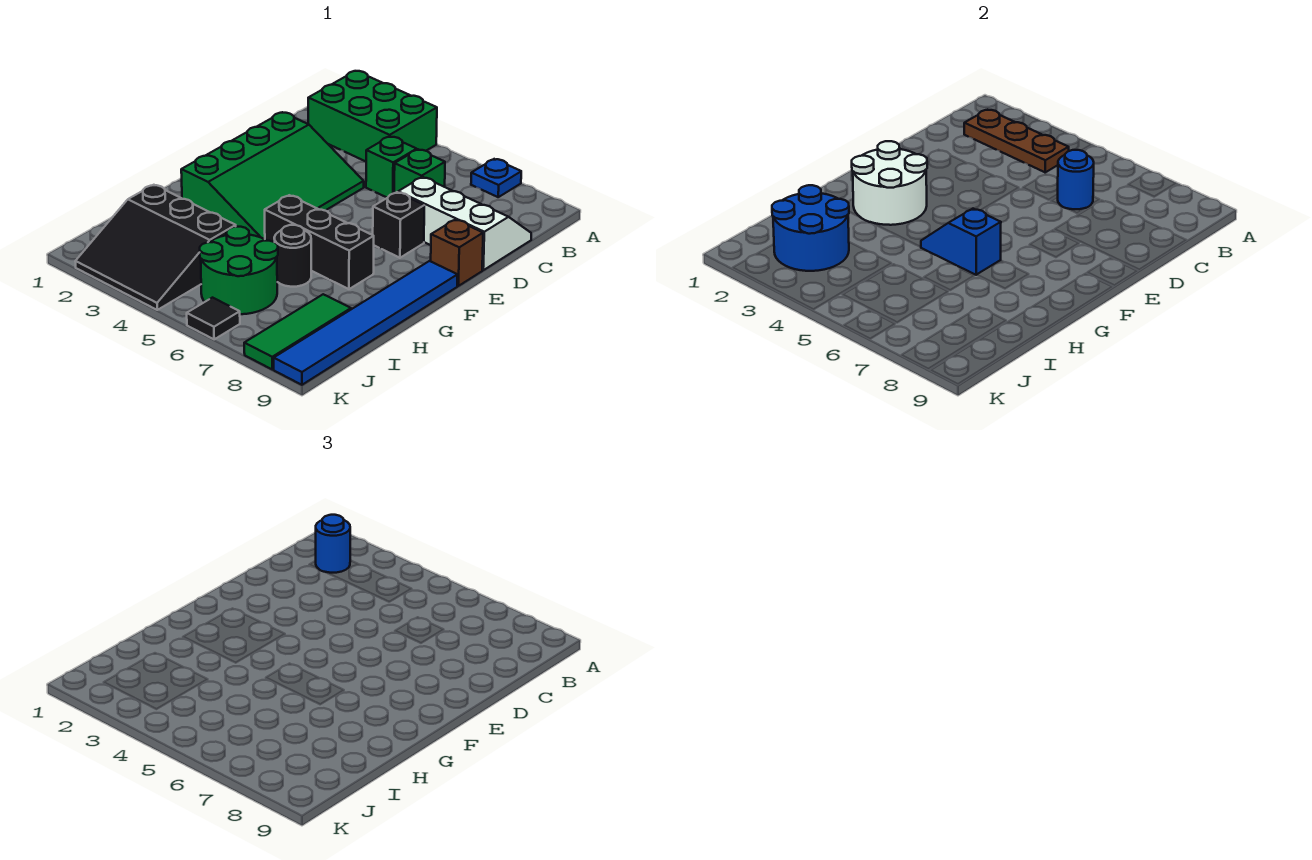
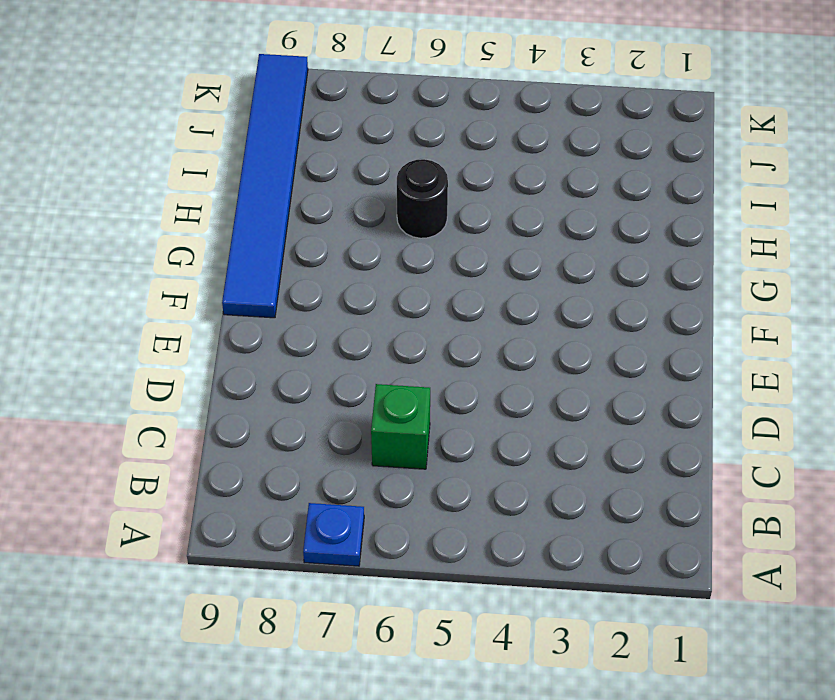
none -> green brick A2:B4 level 1
none -> green brick C5 level 1
none -> white slope C7:D9 level 1 top D

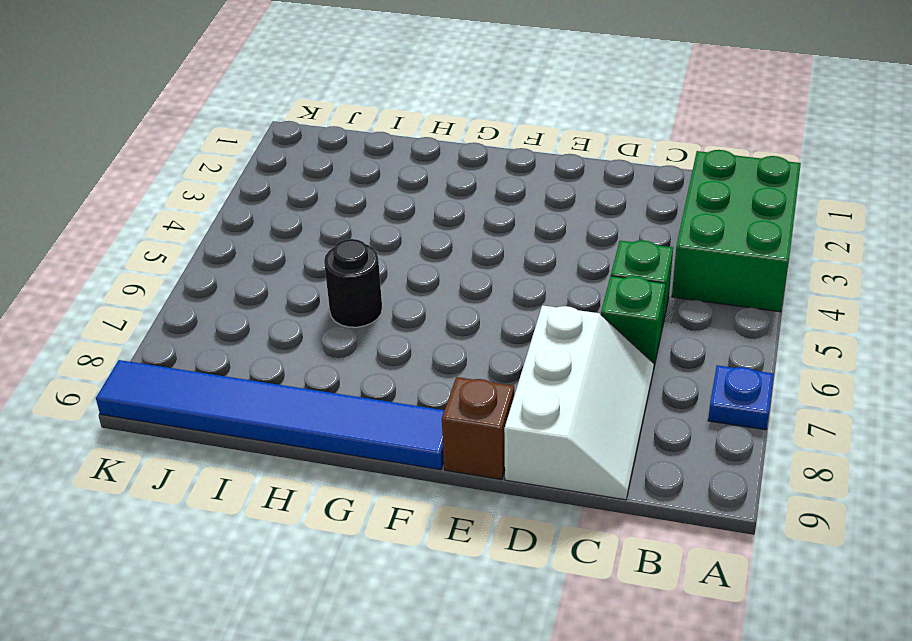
none -> green slope D2:G4 level 1 top 2
none -> black brick E7 level 1
none -> black brick G5:G7 level 1

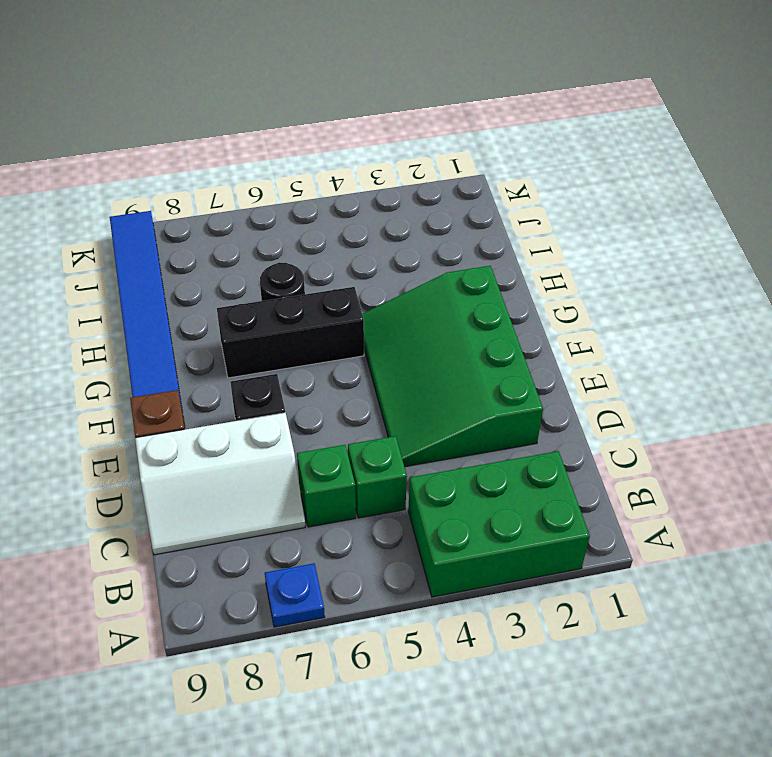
none -> black slope I2:K4 level 1 top I
none -> green round brick I5:J6 level 1
none -> green tile I8:K8 level 1

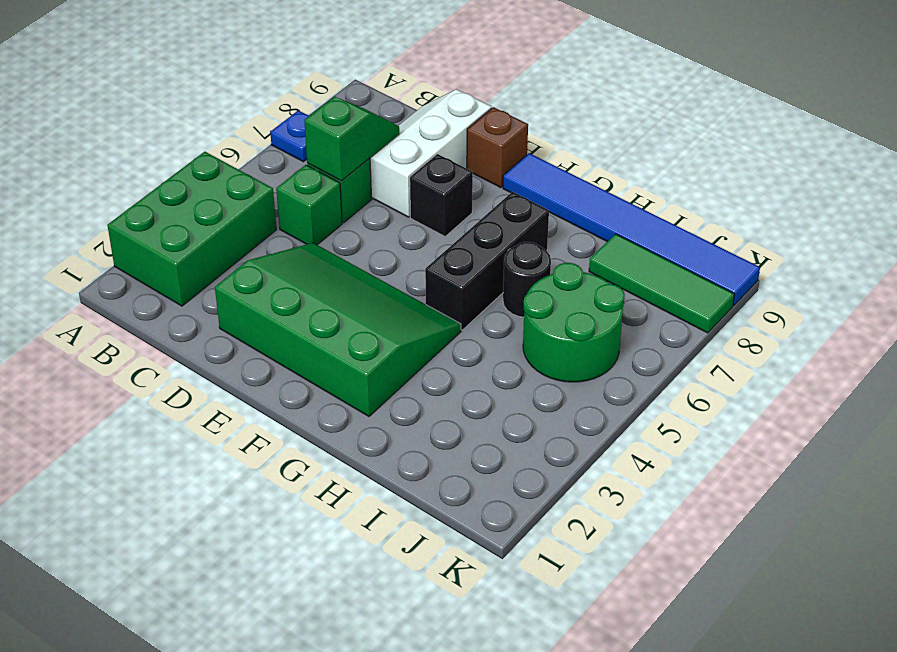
green slope C6:C7 level 2 top 6 -> blue round brick C6 level 2
none -> black slope I2:K4 level 1 top I
none -> black tile K6 level 1
none -> brown plate B2:B4 level 2

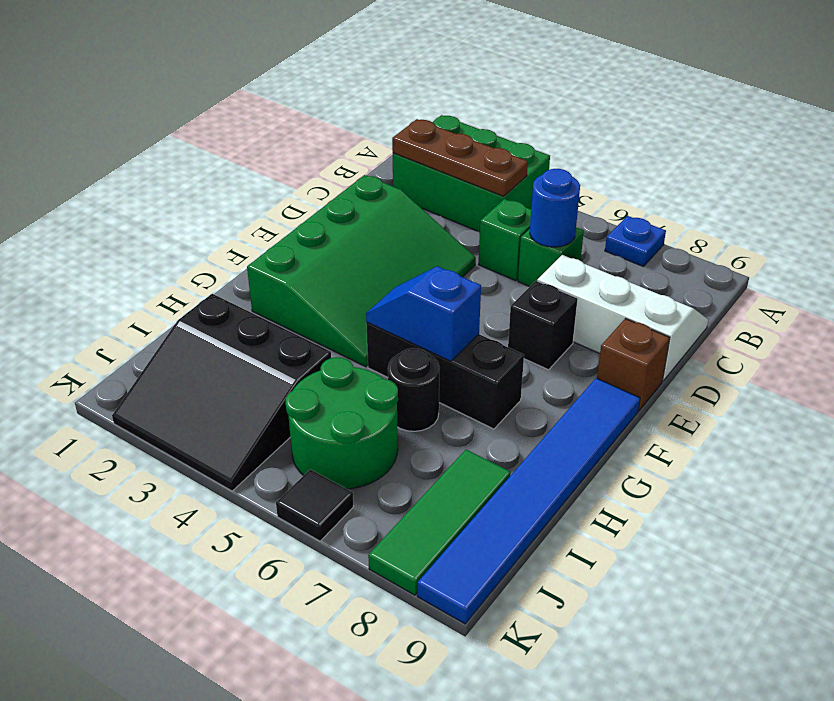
none -> white round brick F2:G3 level 2
none -> blue round brick I2:J3 level 2
none -> blue round brick B2 level 3

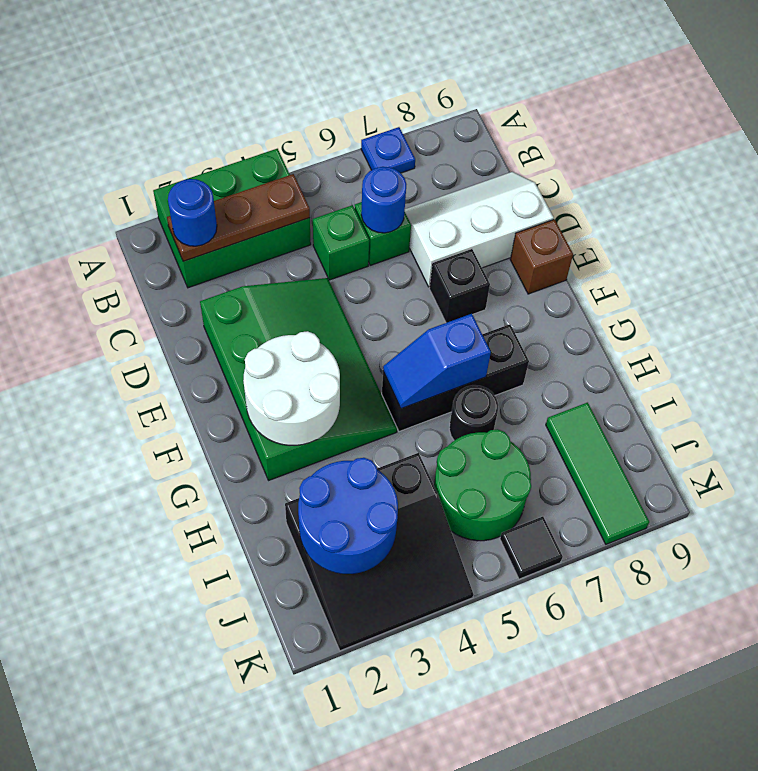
none -> blue tile F9:K9 level 1

